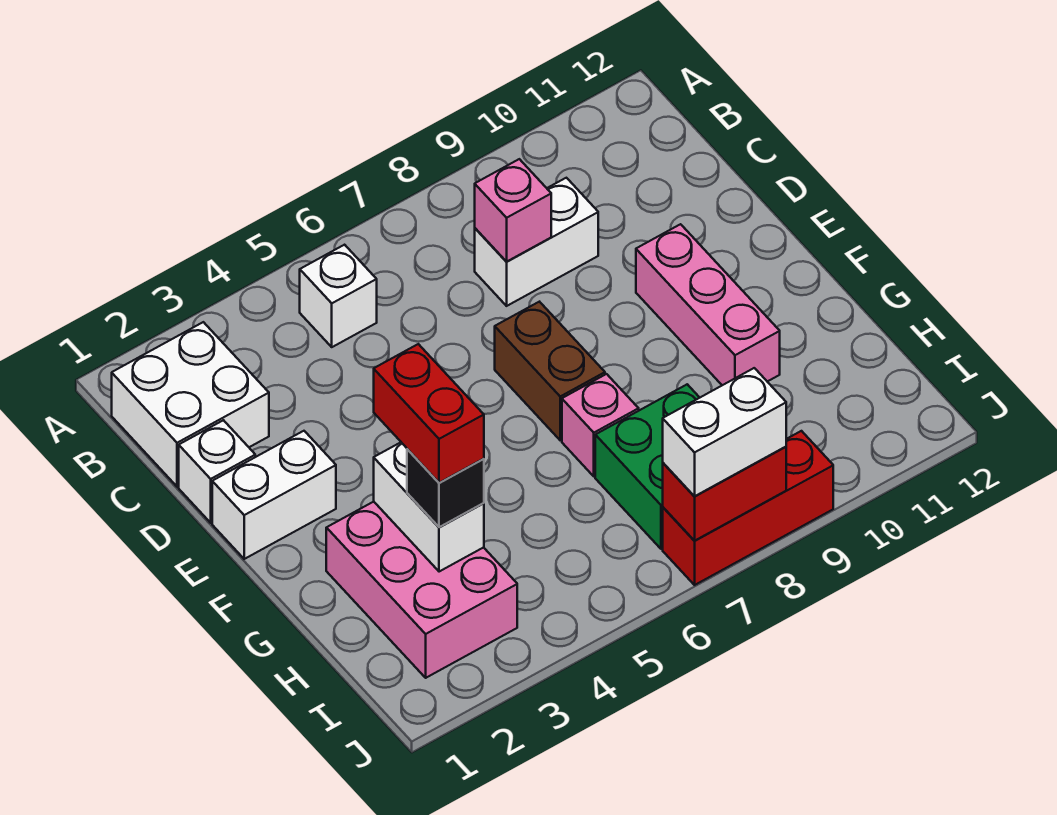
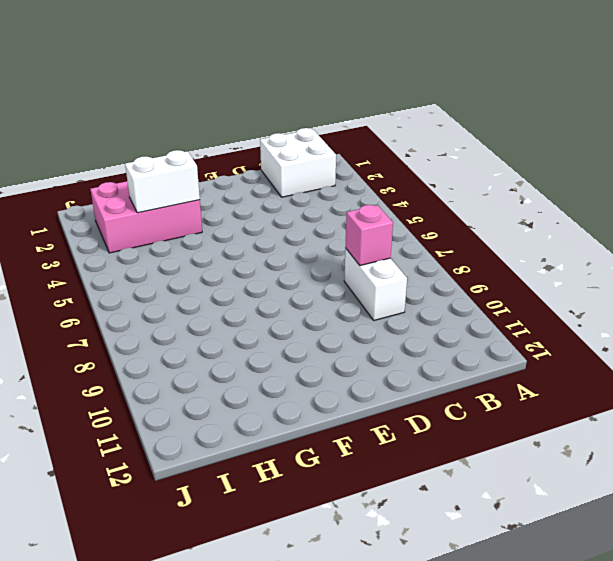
none -> white brick B5 level 1
none -> white brick D1 level 1
none -> white brick E1:E2 level 1

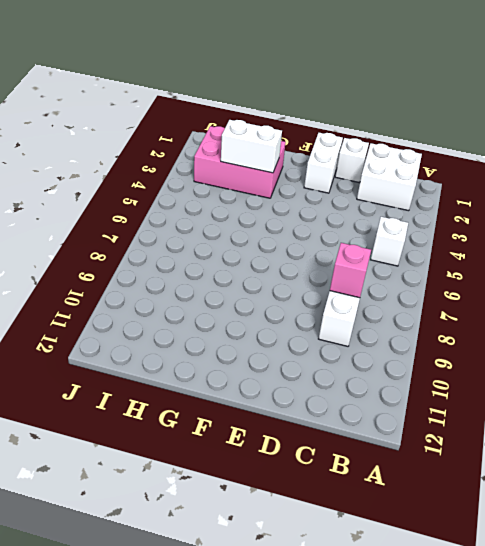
none -> brown brick E7:F7 level 1
none -> pink brick E10:G10 level 1
none -> pink brick G7 level 1

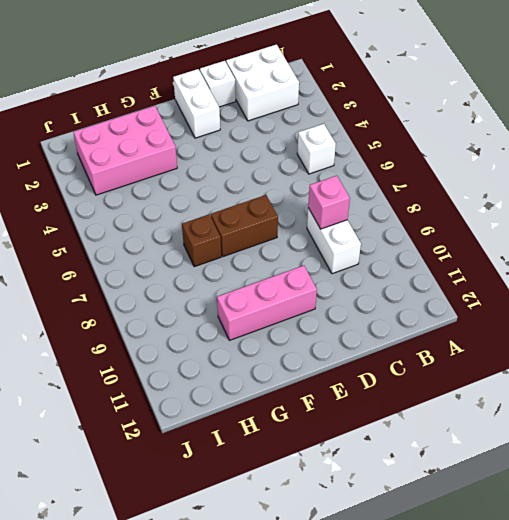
brown brick G7 level 1 -> pink brick G7 level 1
none -> green brick H7:I8 level 1
none -> red brick J7:J9 level 1
none -> white brick G3:H3 level 2

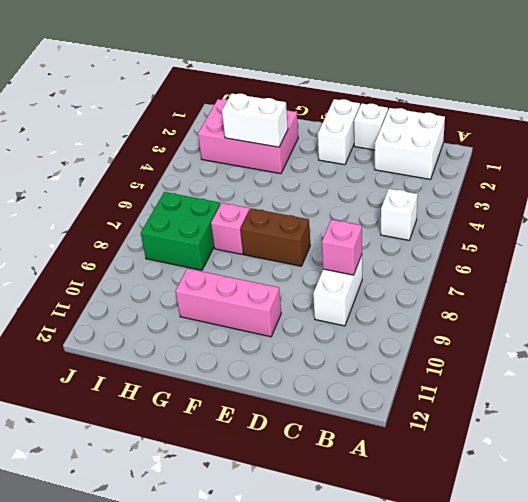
none -> red brick J7:J9 level 1
none -> red brick J7:J8 level 2
none -> black brick H3 level 3

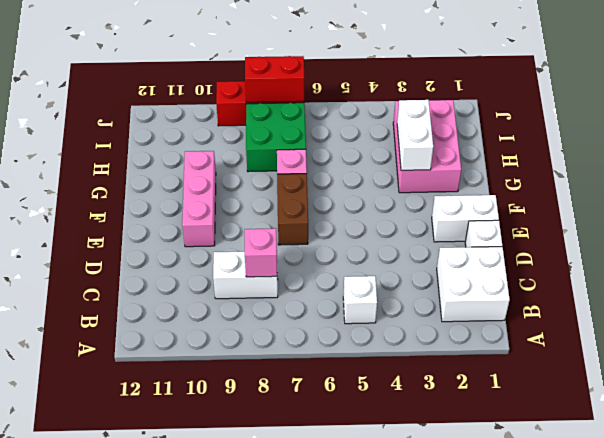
none -> black brick H3 level 3
none -> white brick J7:J8 level 3
none -> red brick G3:H3 level 4

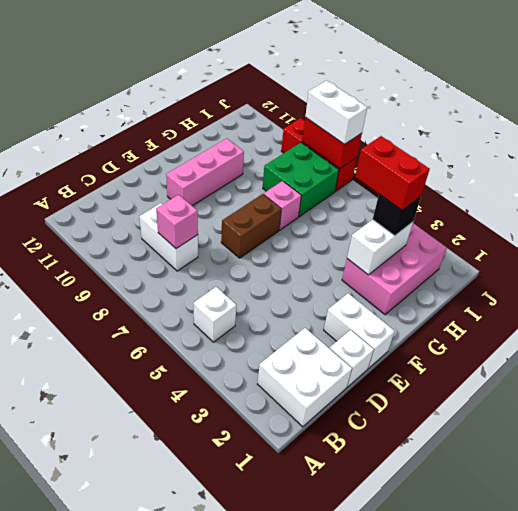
red brick H3:H4 level 4 -> red brick G3:H3 level 4

